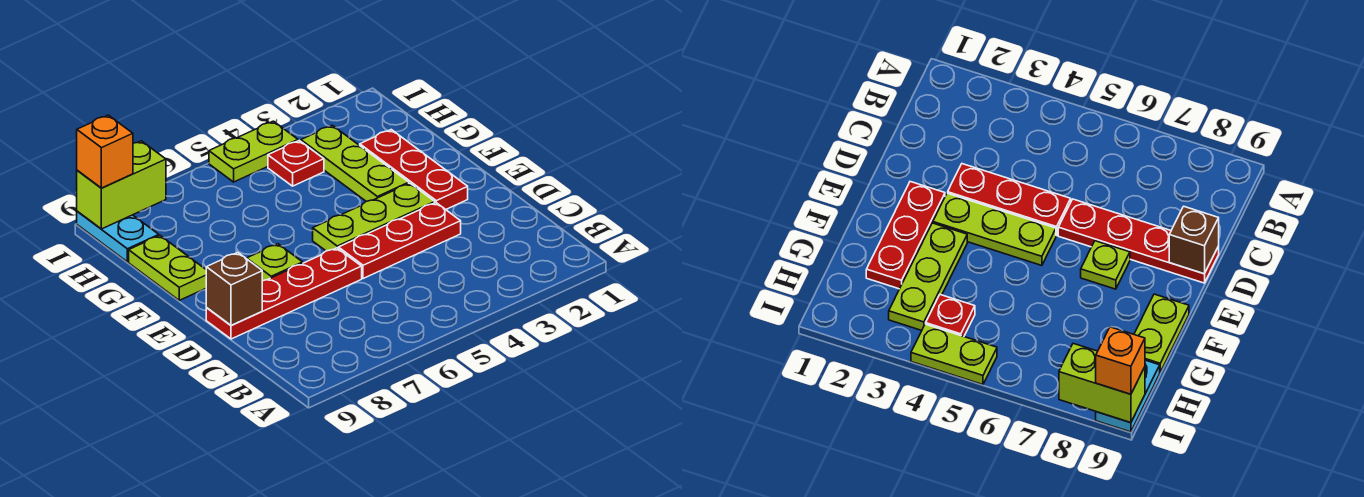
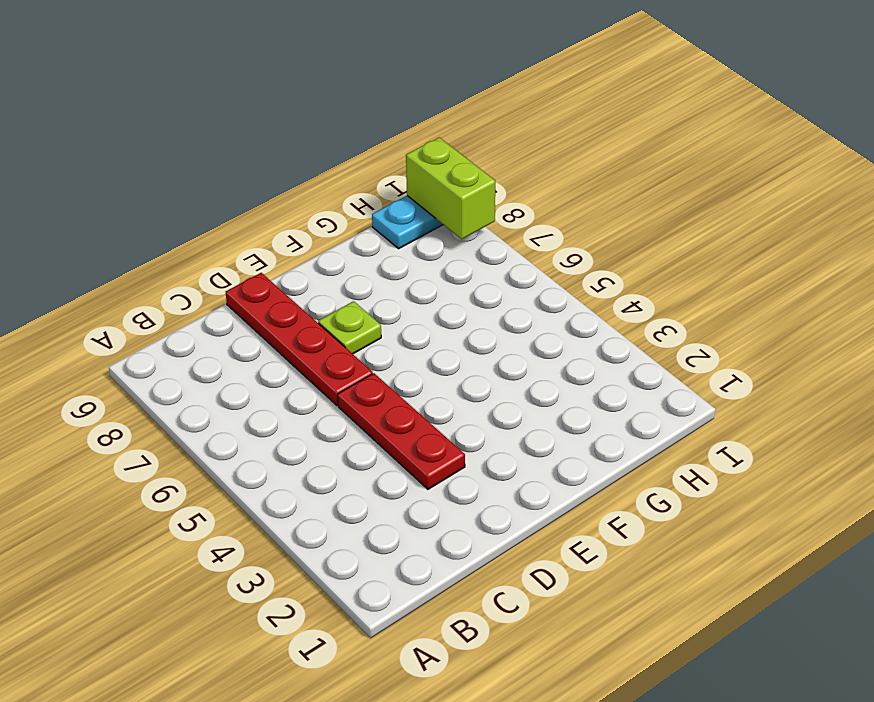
none -> red plate E2:G2 level 1
none -> lime plate E3:E5 level 1
none -> lime plate F3:H3 level 1

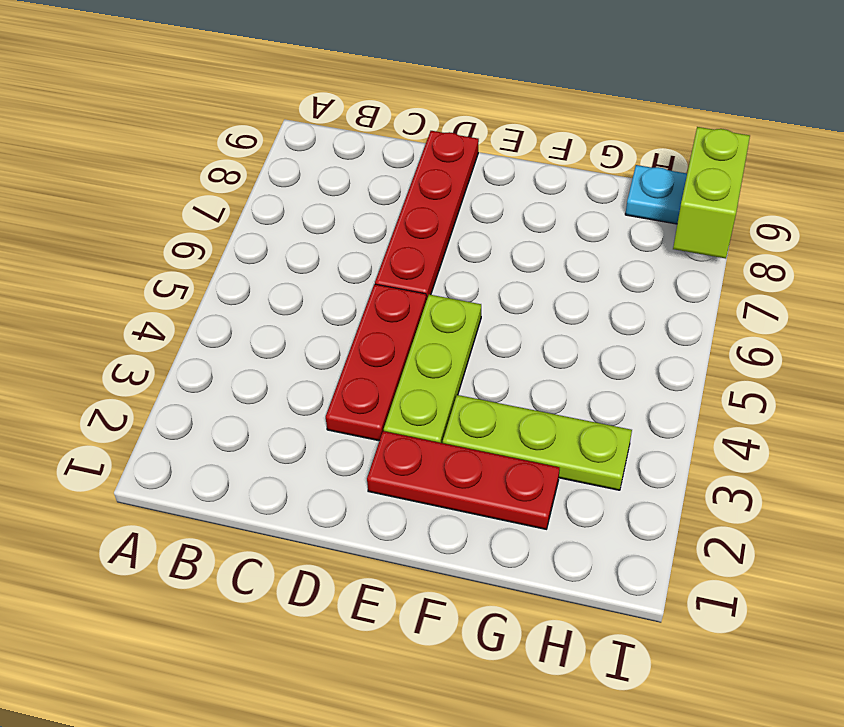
none -> lime plate E7 level 1
none -> lime plate F9:G9 level 1
none -> red plate H4 level 1

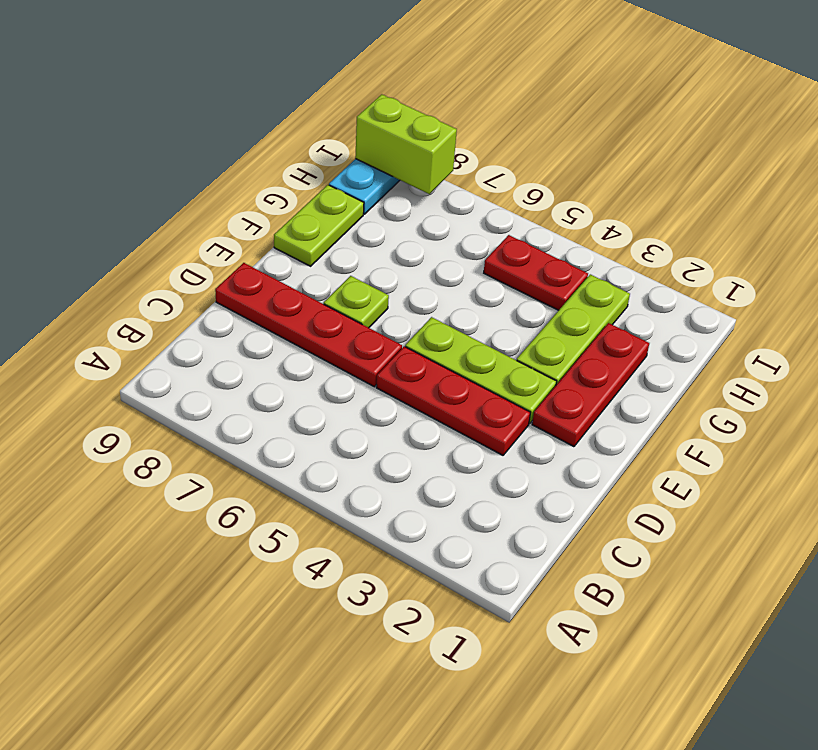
red plate H4:H5 level 1 -> red plate H4 level 1
none -> lime plate I4:I5 level 1
none -> brown brick D9 level 2
none -> orange brick I9 level 3

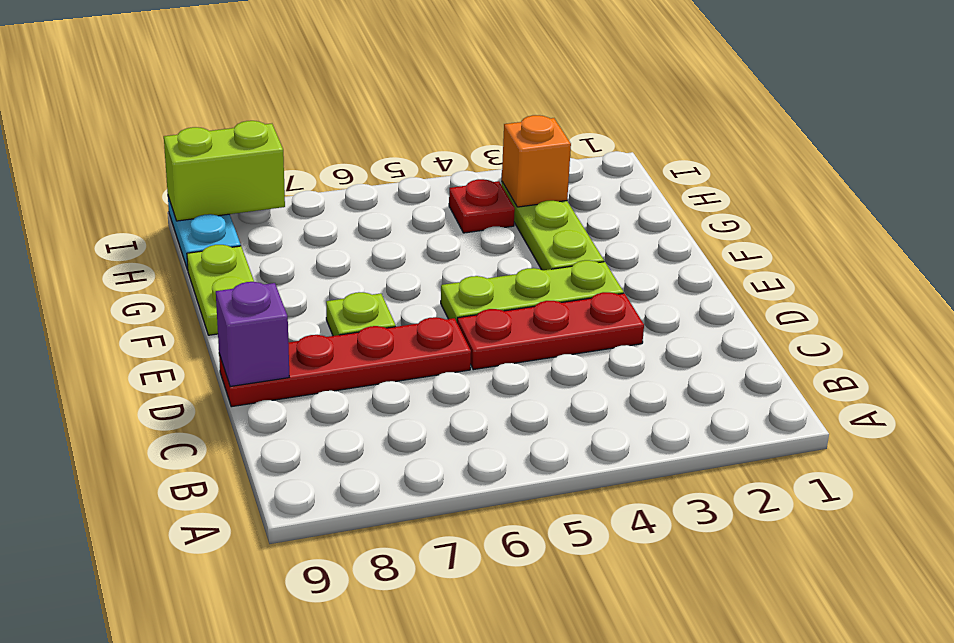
purple brick D9 level 2 -> brown brick D9 level 2
orange brick H3 level 2 -> orange brick I9 level 3
none -> red plate E2:G2 level 1
none -> lime plate I4:I5 level 1

